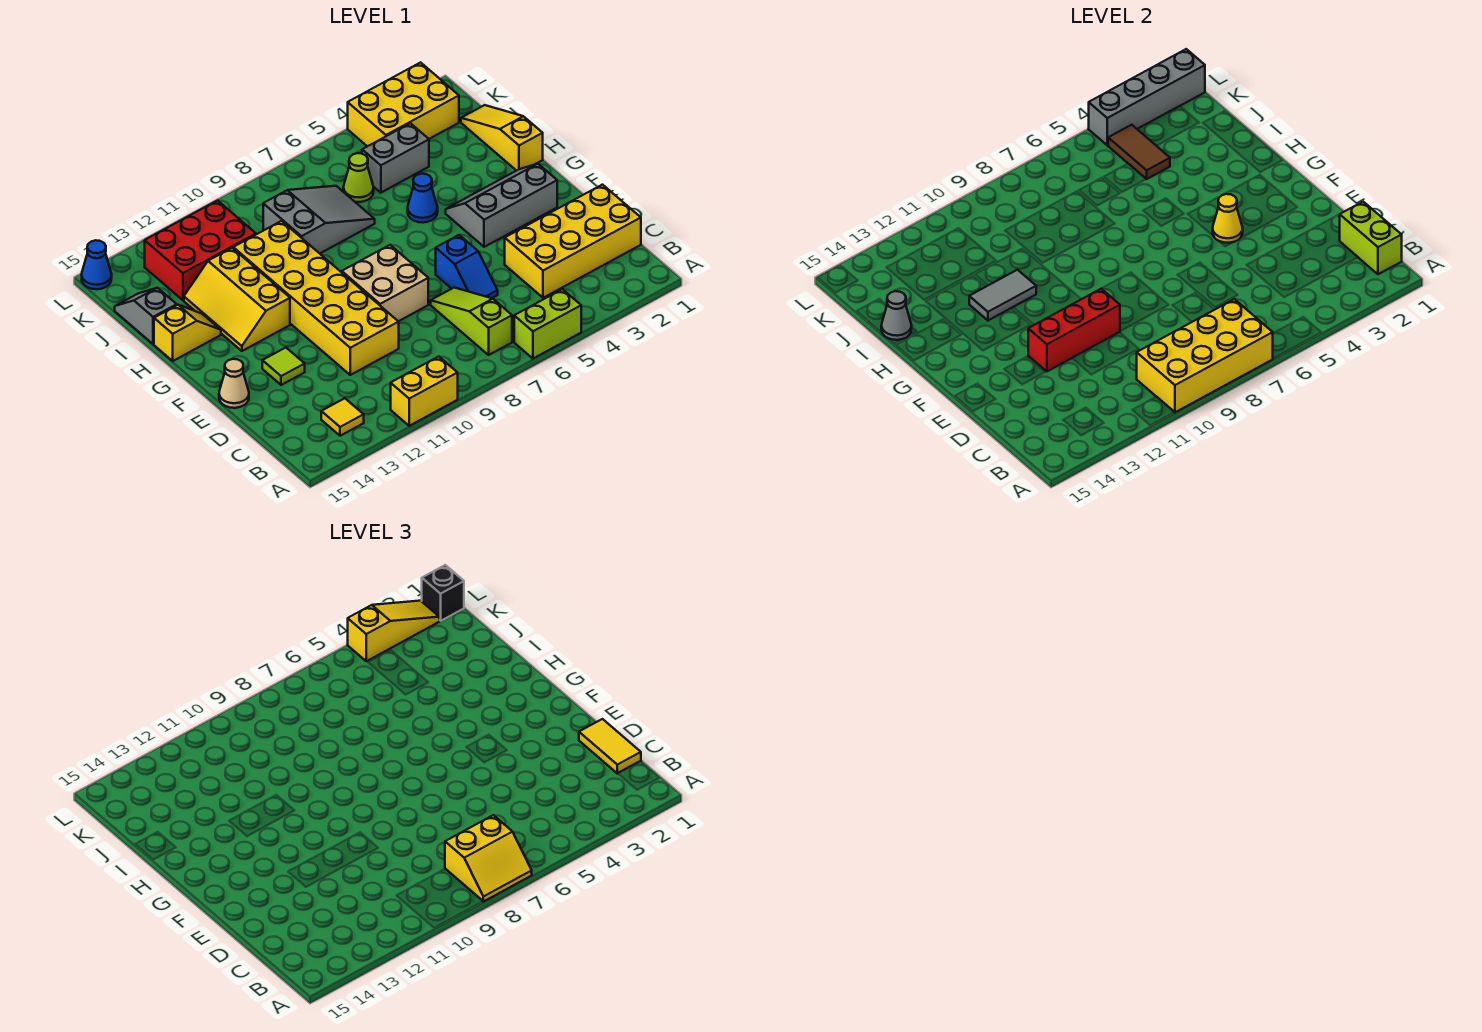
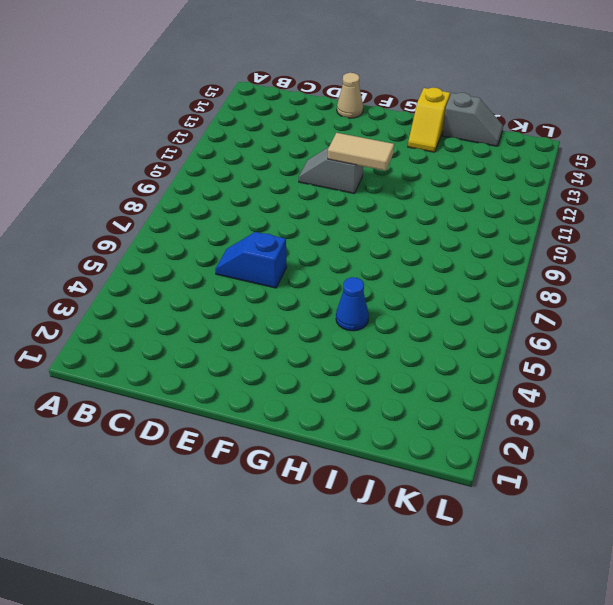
grey slope E11:F11 level 1 top F -> yellow brick D10:I11 level 1
tan tile F11:G11 level 2 -> none
none -> lime brick A5:A6 level 1
none -> yellow brick A10:A11 level 1
none -> lime slope B7:D7 level 1 top B
none -> yellow tile B13 level 1

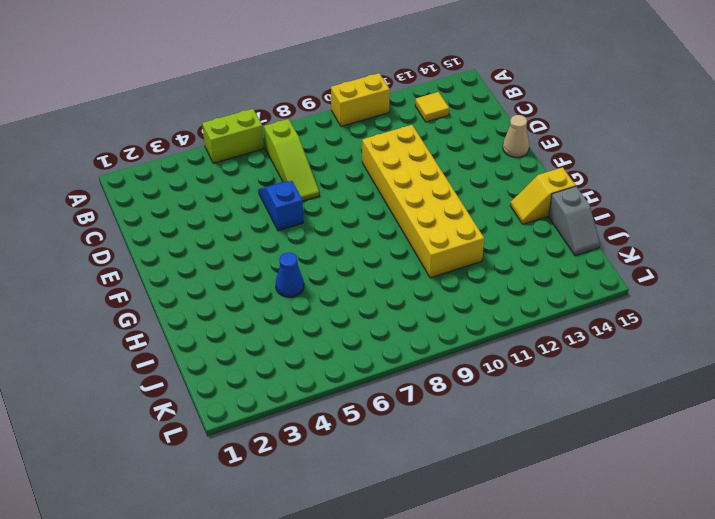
none -> yellow brick C1:D4 level 1
none -> tan brick E8:F9 level 1
none -> lime tile E13 level 1
none -> grey slope F2:G4 level 1 top F

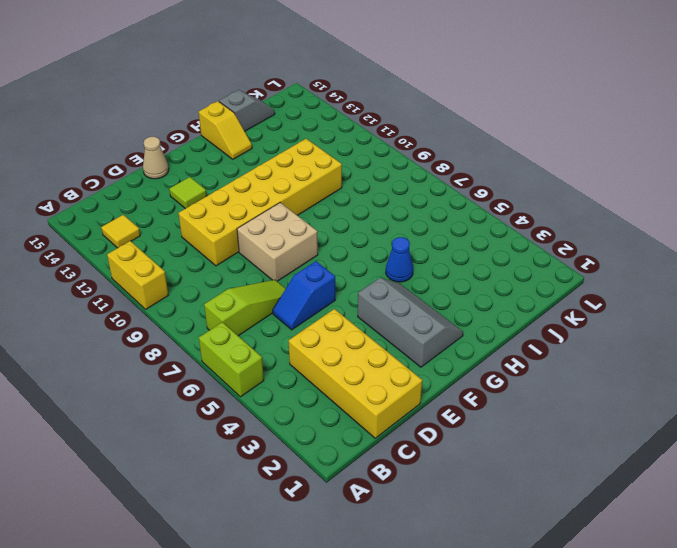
none -> yellow slope G12:I13 level 1 top 12
none -> yellow slope H1:J1 level 1 top H
none -> grey slope I7:J9 level 1 top 9
none -> grey brick J4:J5 level 1

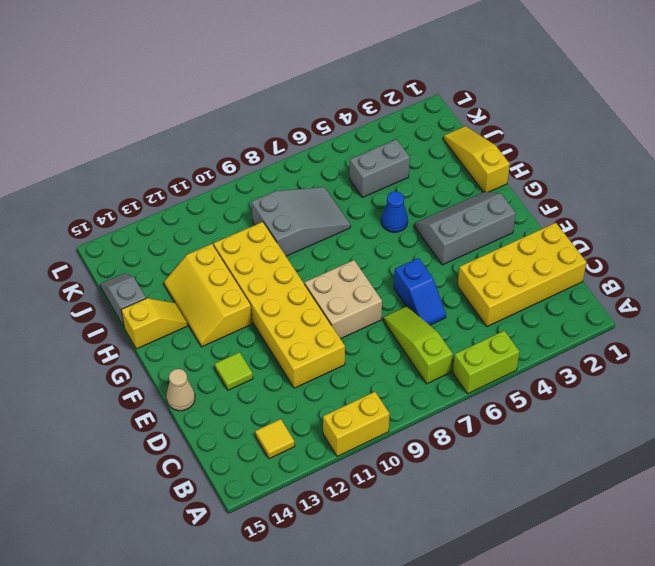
none -> lime cone J6 level 1
none -> red brick J11:K13 level 1
none -> yellow brick K2:L4 level 1
none -> blue cone L15 level 1

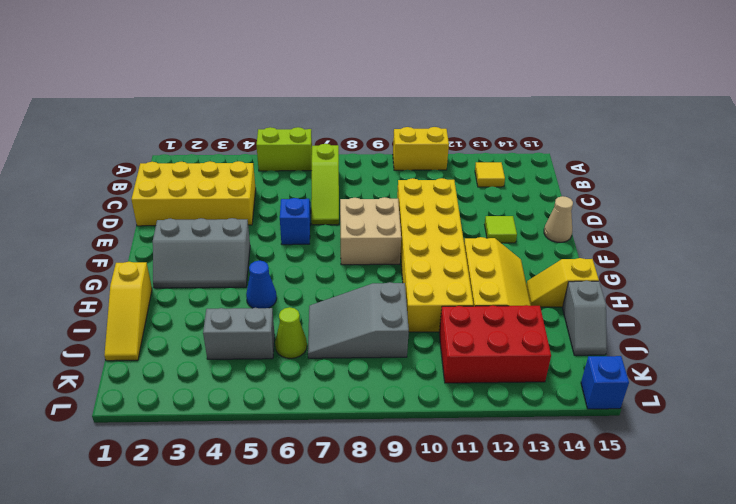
blue brick L15 level 1 -> blue cone L15 level 1
none -> yellow brick K2:L4 level 1
none -> yellow brick A7:B10 level 2
none -> lime brick B1:C1 level 2
none -> red brick E10:E12 level 2

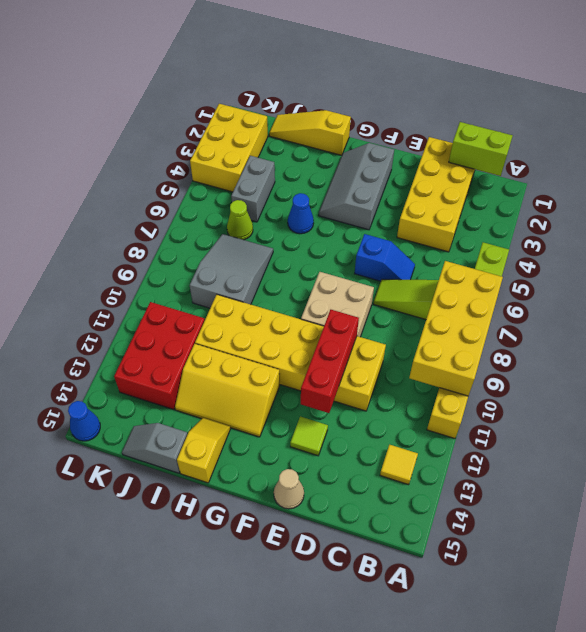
none -> yellow cone F4 level 2
none -> grey tile H11:H12 level 2
none -> grey cone I15 level 2
none -> brown tile J4:K4 level 2

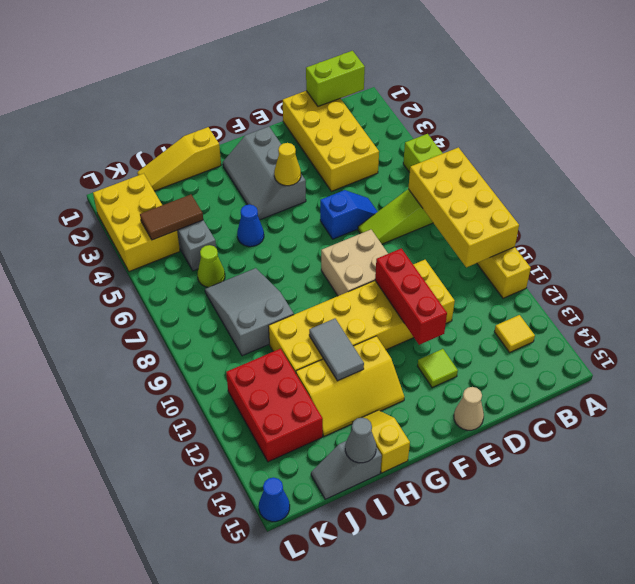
none -> grey brick L1:L4 level 2
none -> yellow slope A7:B8 level 3 top B
none -> yellow tile C1:D1 level 3
none -> black brick L1 level 3

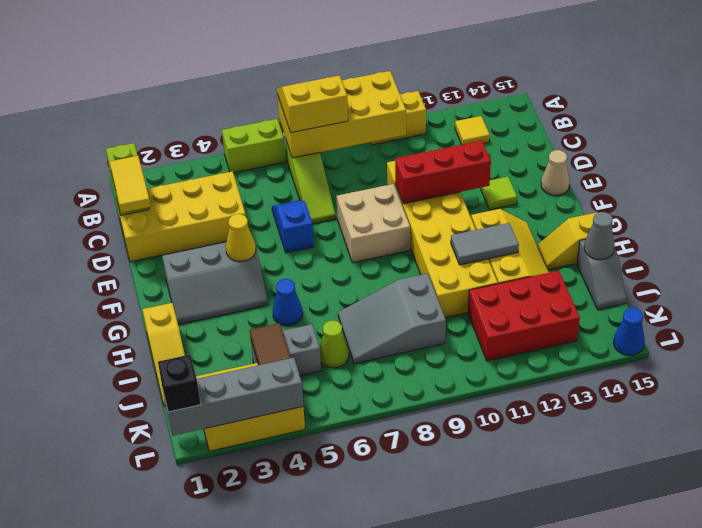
none -> yellow slope L2:L4 level 3 top 4

